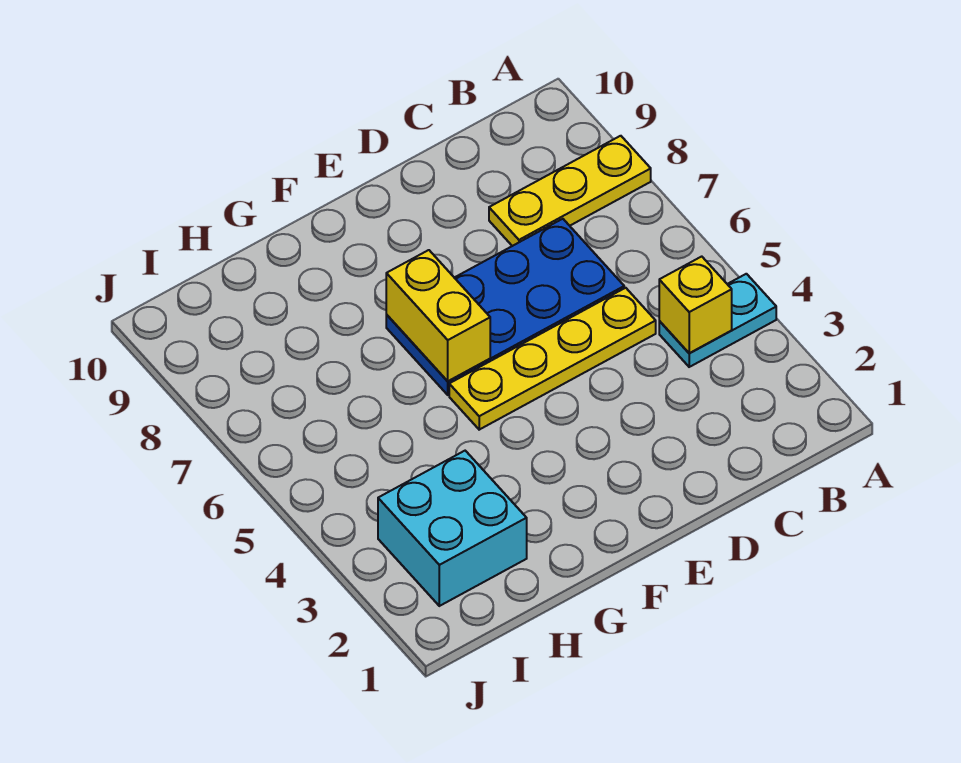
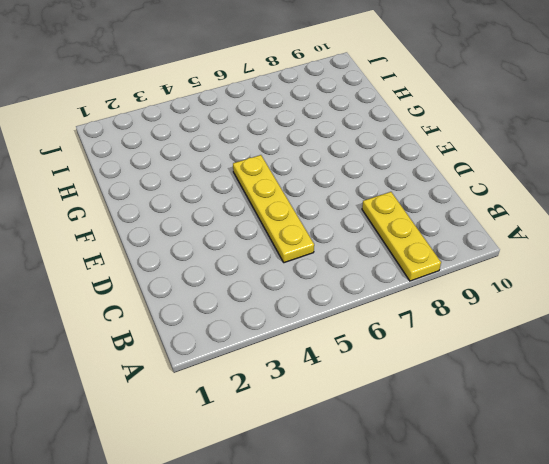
none -> cyan plate A4:B4 level 1
none -> blue plate C6:F7 level 1

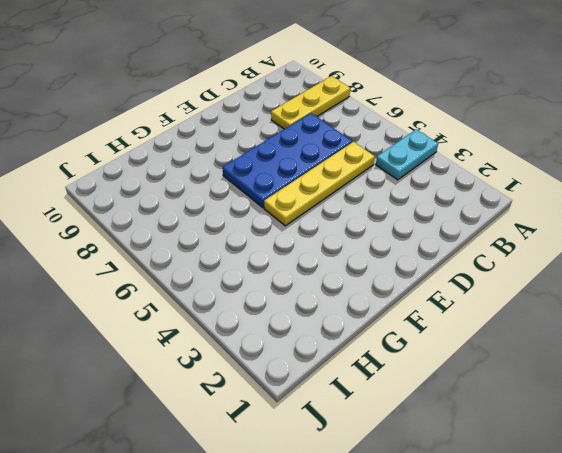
none -> cyan brick H2:I3 level 1
none -> yellow brick B4 level 2

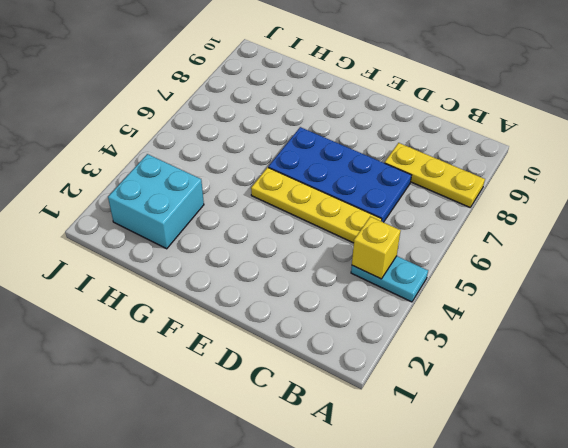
none -> yellow brick F6:F7 level 2

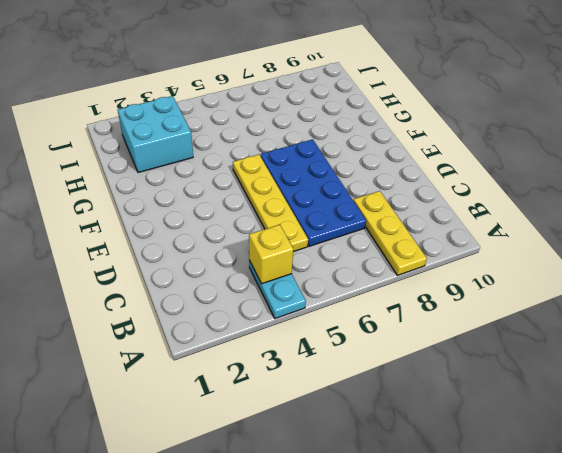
none -> yellow brick F6:F7 level 2

